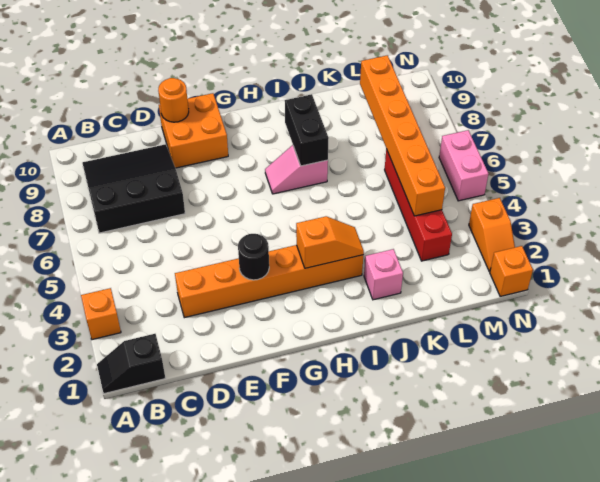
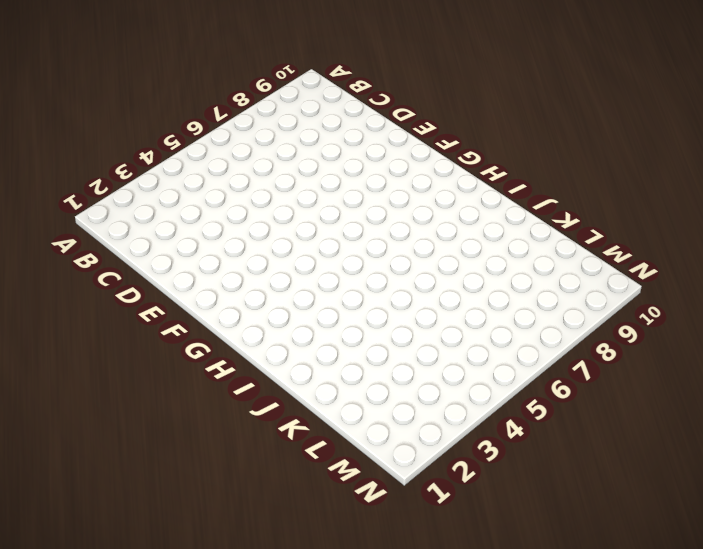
none -> black slope A1:B1 level 1 top B
none -> orange brick A3 level 1
none -> black slope B7:D9 level 1 top 7

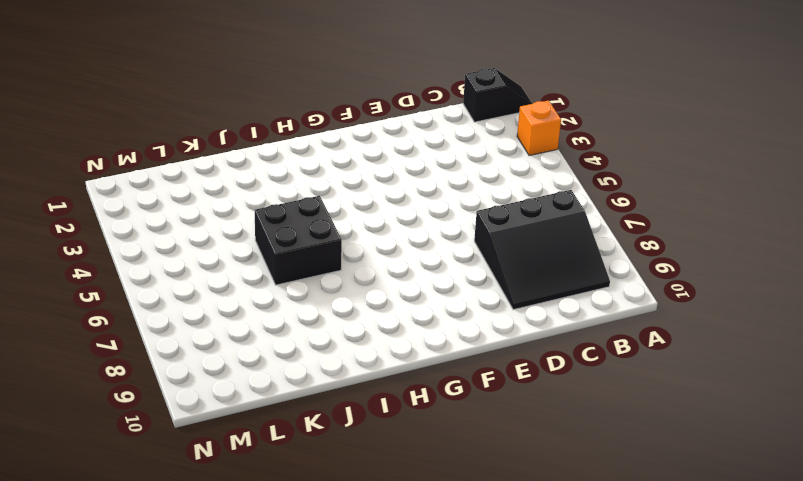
black brick I5:J6 level 1 -> none
none -> orange brick D3:I3 level 1
none -> orange brick E9:F10 level 1
none -> pink slope H7:I7 level 1 top I

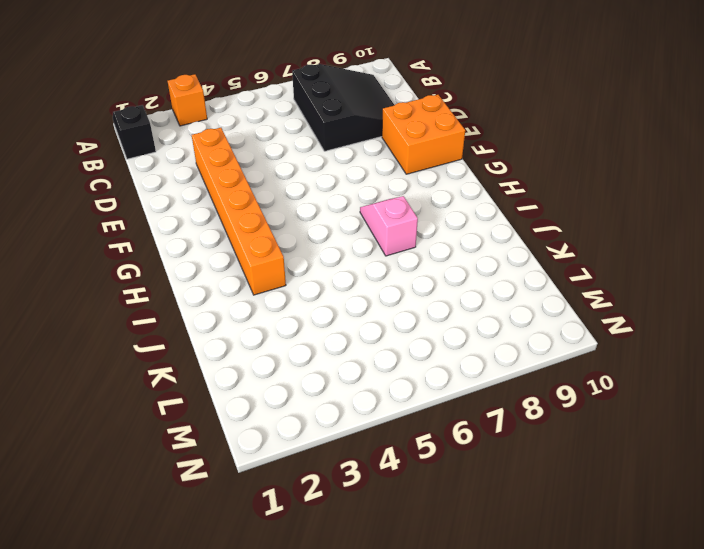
none -> pink brick J2 level 1
none -> red brick L3:L6 level 1
none -> orange brick N1 level 1

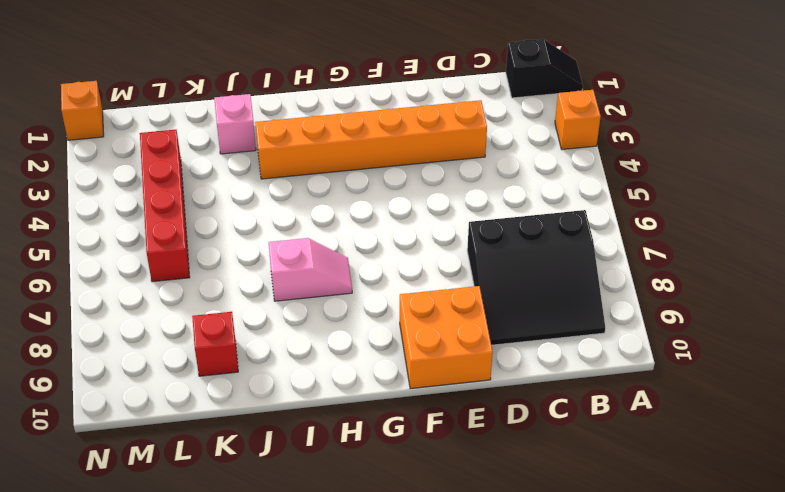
red brick K9 level 1 -> none
none -> orange slope N2:N3 level 1 top 3
none -> pink brick N5:N6 level 1
none -> orange round brick E10 level 2

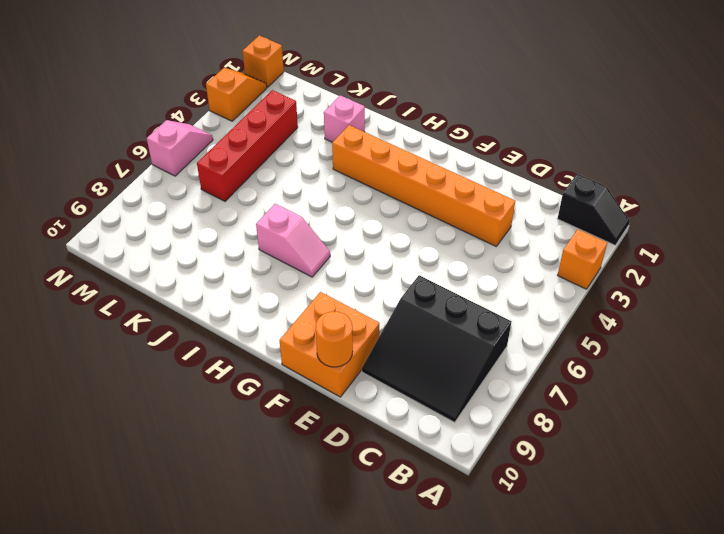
pink slope N5:N6 level 1 top 6 -> pink brick N5:N6 level 1
none -> black round brick F3 level 2
none -> orange slope H3:I3 level 2 top H
none -> black brick I7:I8 level 2

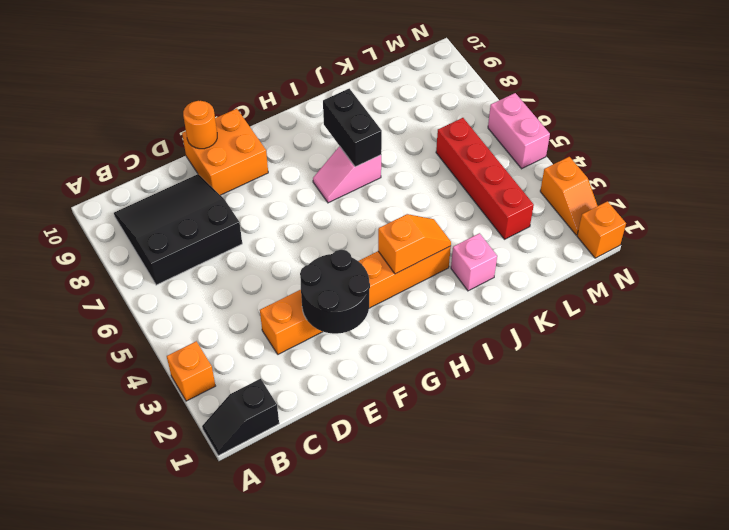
black round brick E2:F3 level 2 -> black round brick F3 level 2
none -> orange brick L4:L9 level 2

